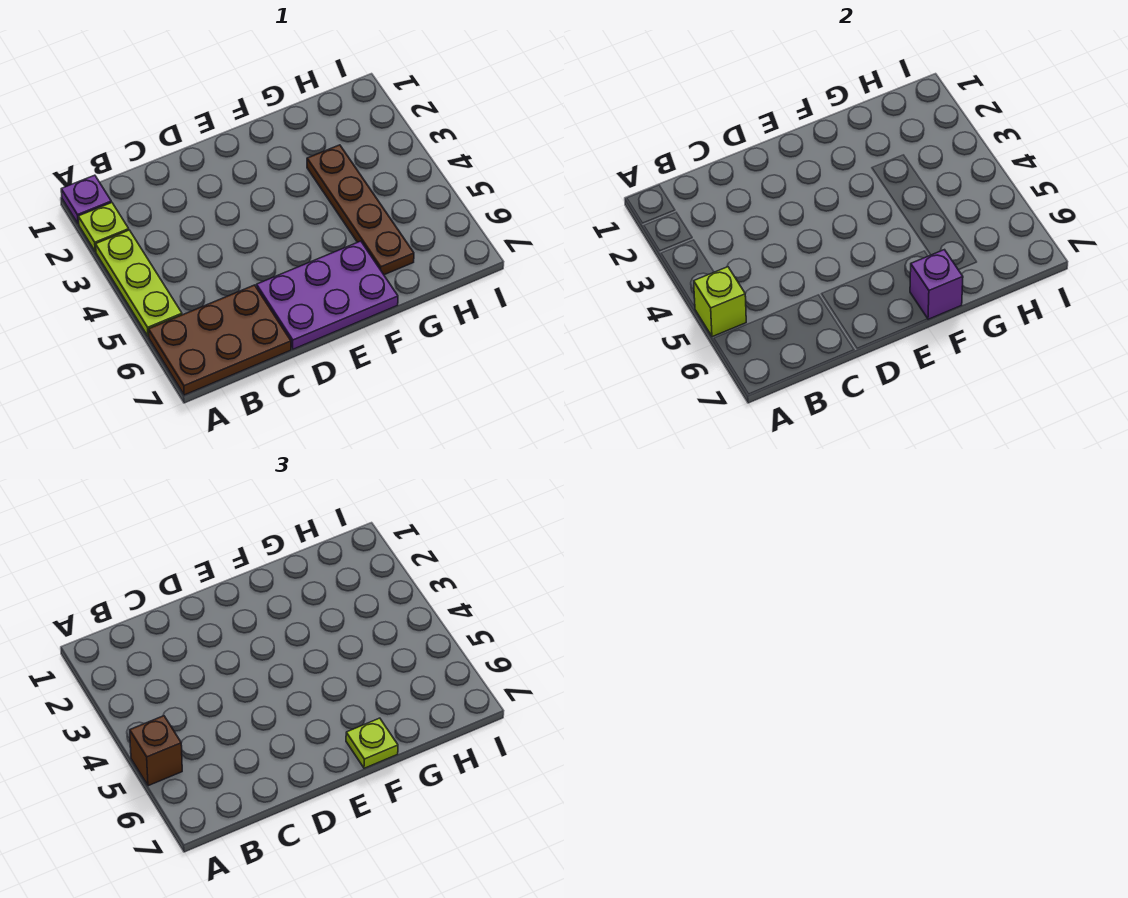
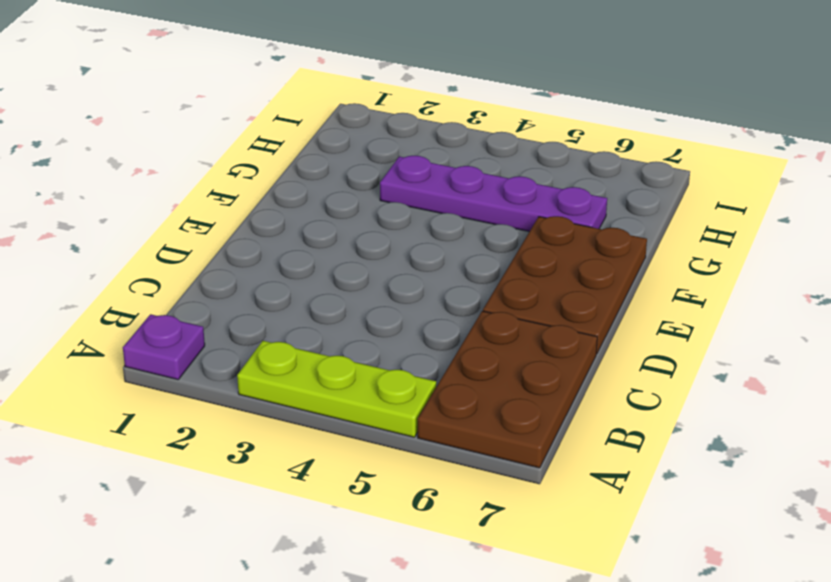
brown plate D6:F7 level 1 -> purple plate D6:F7 level 1
purple plate G3:G6 level 1 -> brown plate G3:G6 level 1
none -> lime plate A2 level 1
none -> lime brick A5 level 2

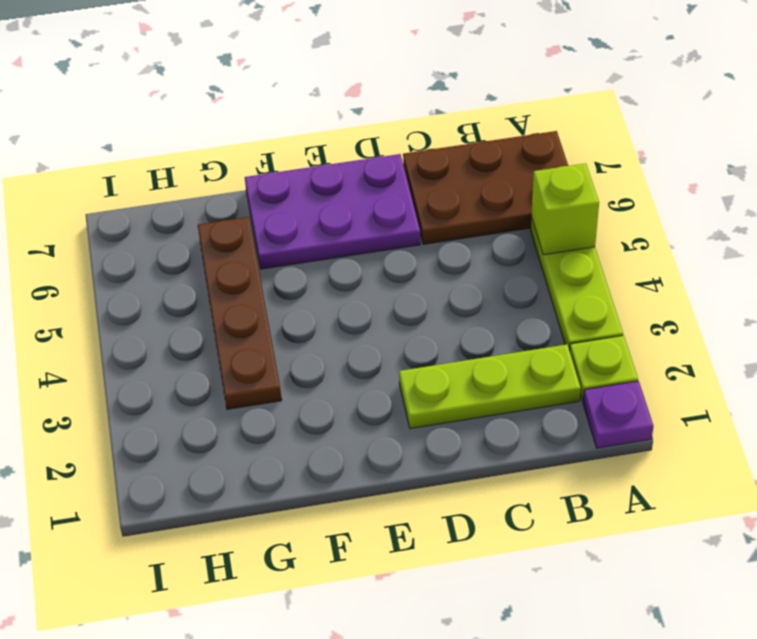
lime plate B2:D2 level 1 -> none
none -> purple brick F7 level 2
none -> brown brick A5 level 3

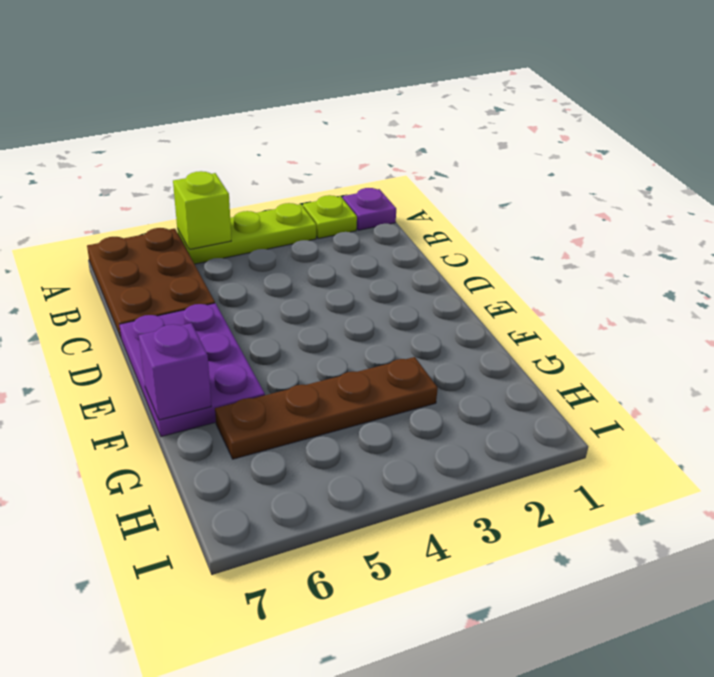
none -> brown brick A5 level 3
none -> lime plate F7 level 3

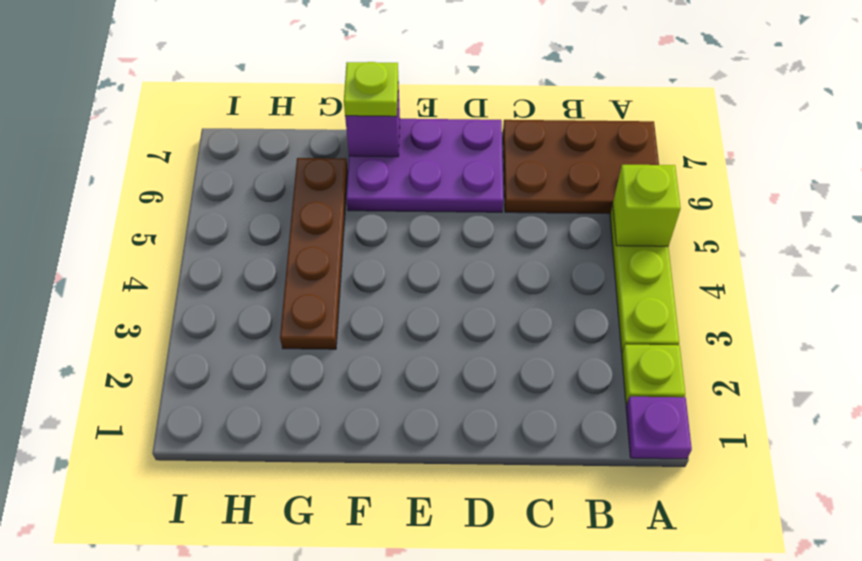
none -> brown brick A5 level 3

